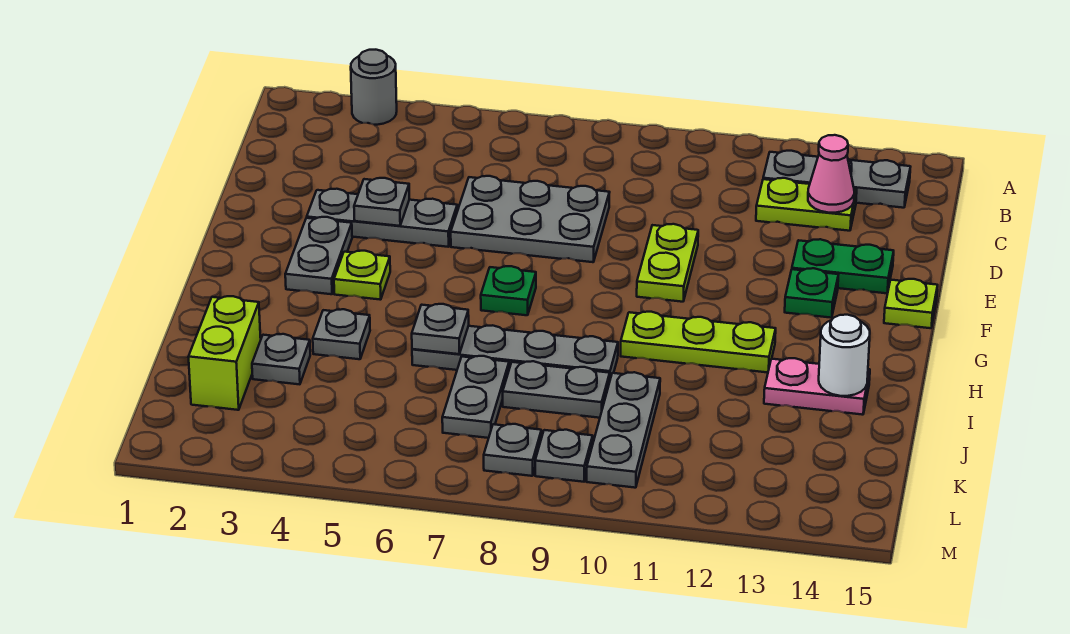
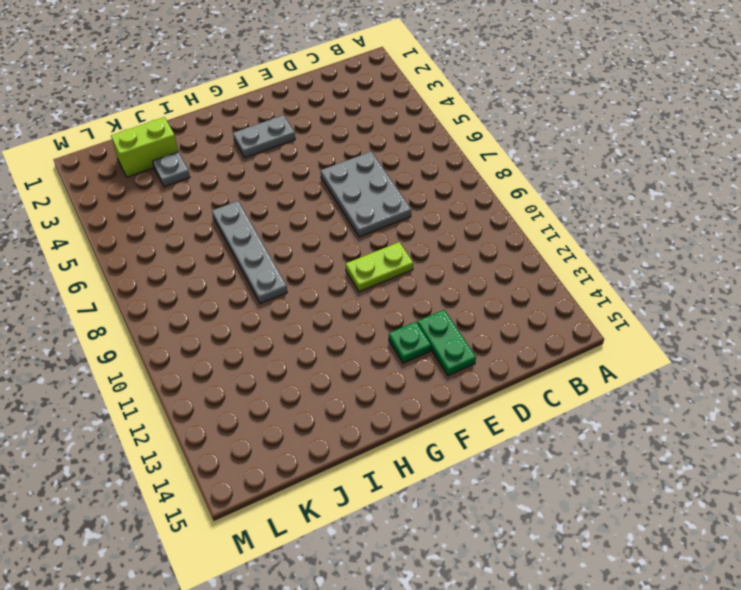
none -> grey round brick A3 level 1
none -> grey plate B12:B14 level 1
none -> lime plate C12:C13 level 1

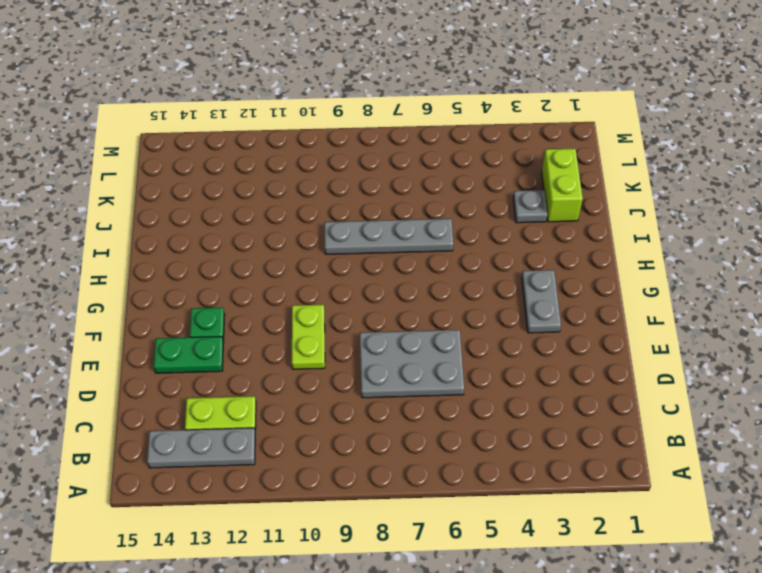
none -> grey round brick A3 level 1
none -> grey plate E3:E5 level 1
none -> lime plate F15 level 1

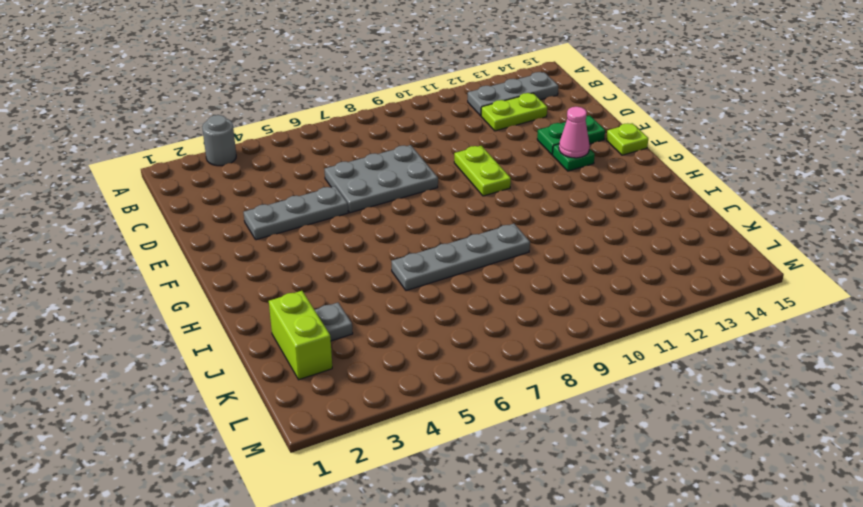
pink cone F13 level 2 -> pink cone C13 level 2
none -> grey plate F3:G3 level 1
none -> lime plate G4 level 1
none -> green plate G7 level 1

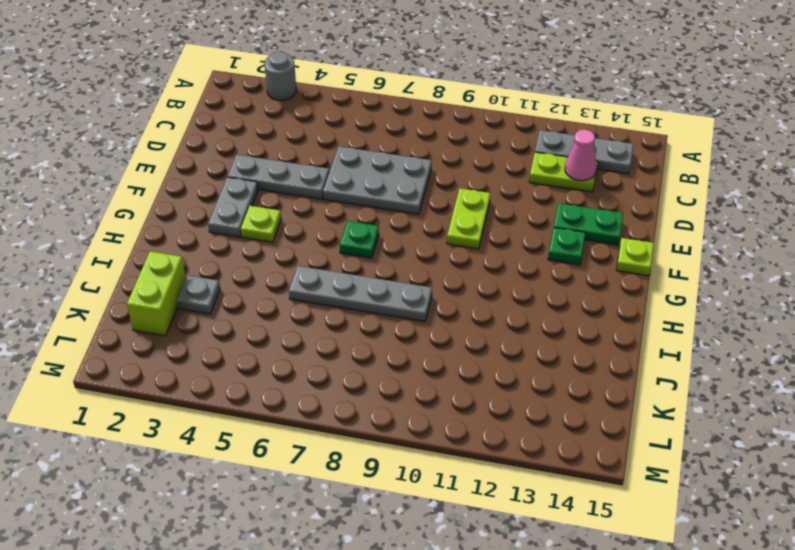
none -> lime plate H10:H12 level 1
none -> grey plate I4 level 1
none -> pink plate I13:I14 level 1

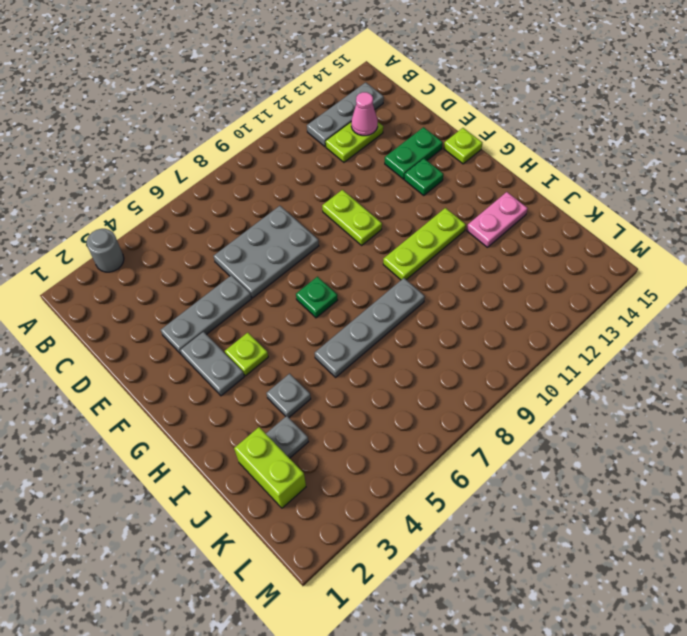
none -> grey plate J7:K7 level 1
none -> grey plate J8:J9 level 1
none -> grey plate J10:L10 level 1

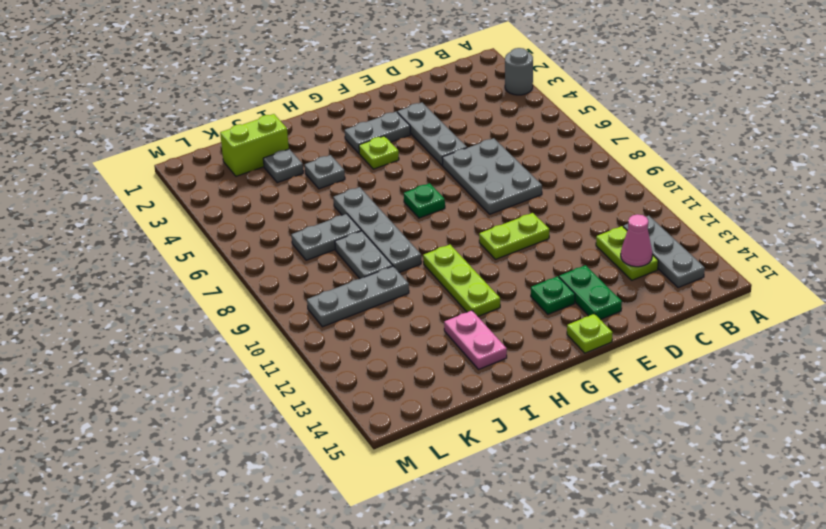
none -> grey plate L8 level 1
none -> grey plate L9 level 1
none -> grey plate E4 level 2

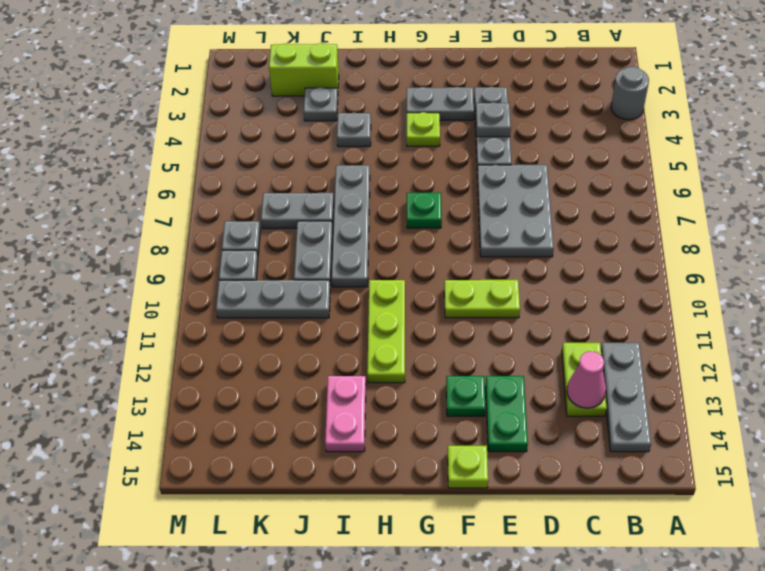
none -> grey plate I6 level 2
none -> white round brick I14 level 2

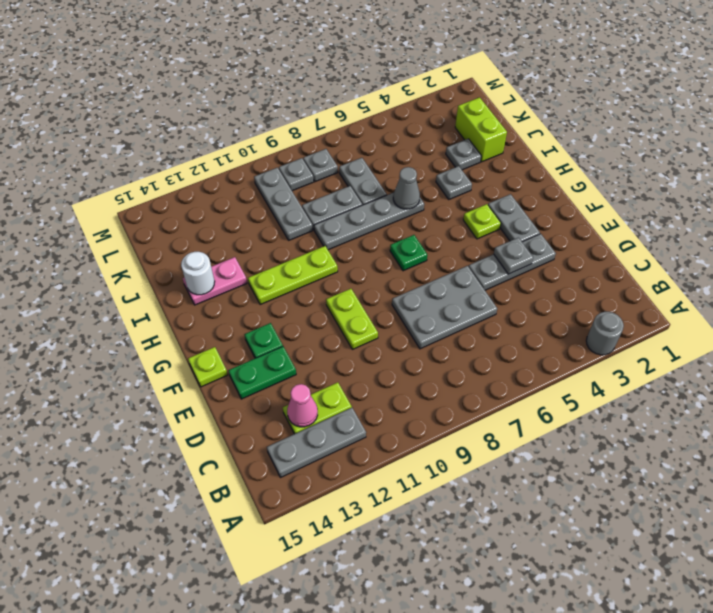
grey cone I6 level 2 -> grey plate I6 level 2

